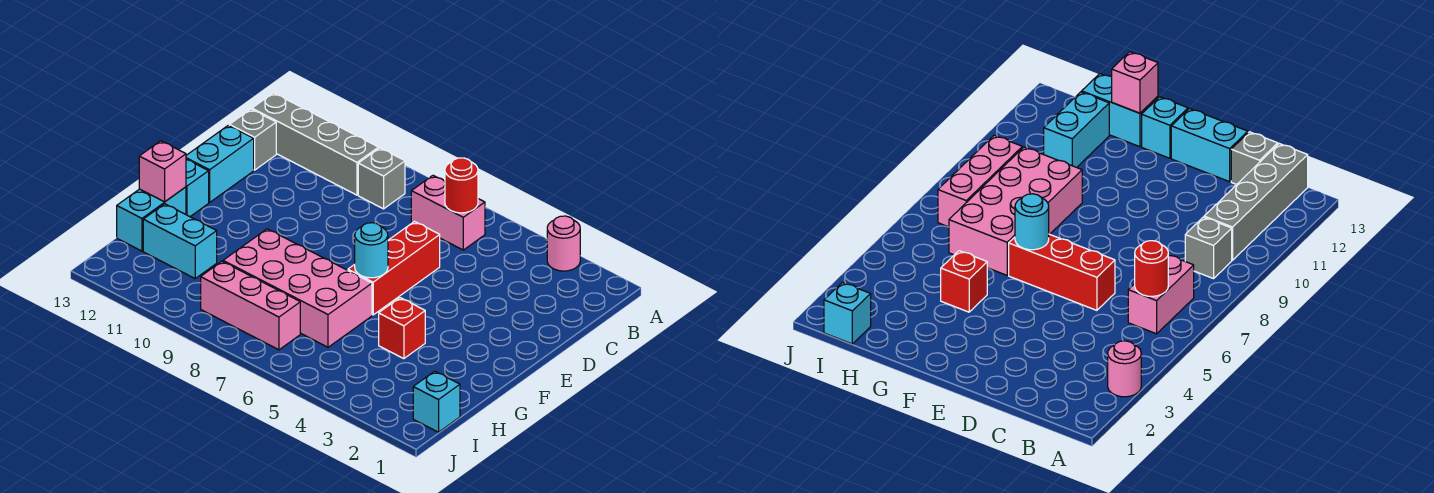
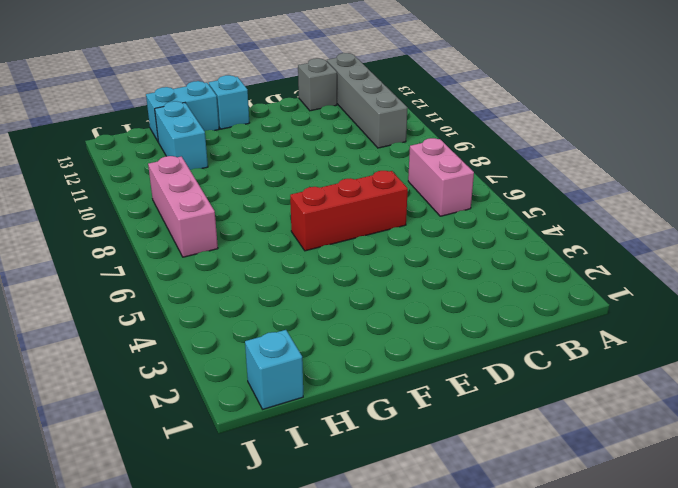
none -> pink round brick A3 level 1
none -> grey brick B9 level 1
none -> cyan brick D13:E13 level 1

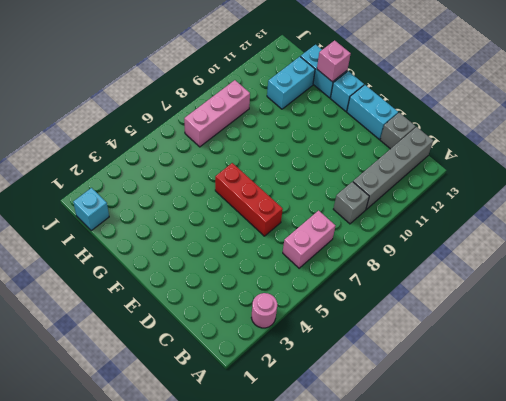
none -> red brick G4 level 1
none -> pink brick G6:H9 level 1
none -> red round brick B6 level 2

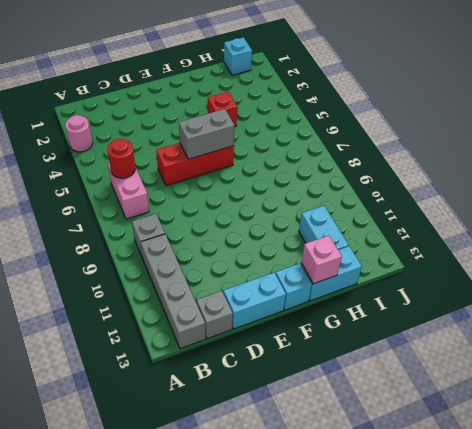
grey brick E6:F6 level 2 -> cyan round brick F6 level 2
none -> pink brick G6:H9 level 1
none -> pink brick I7:I9 level 1

